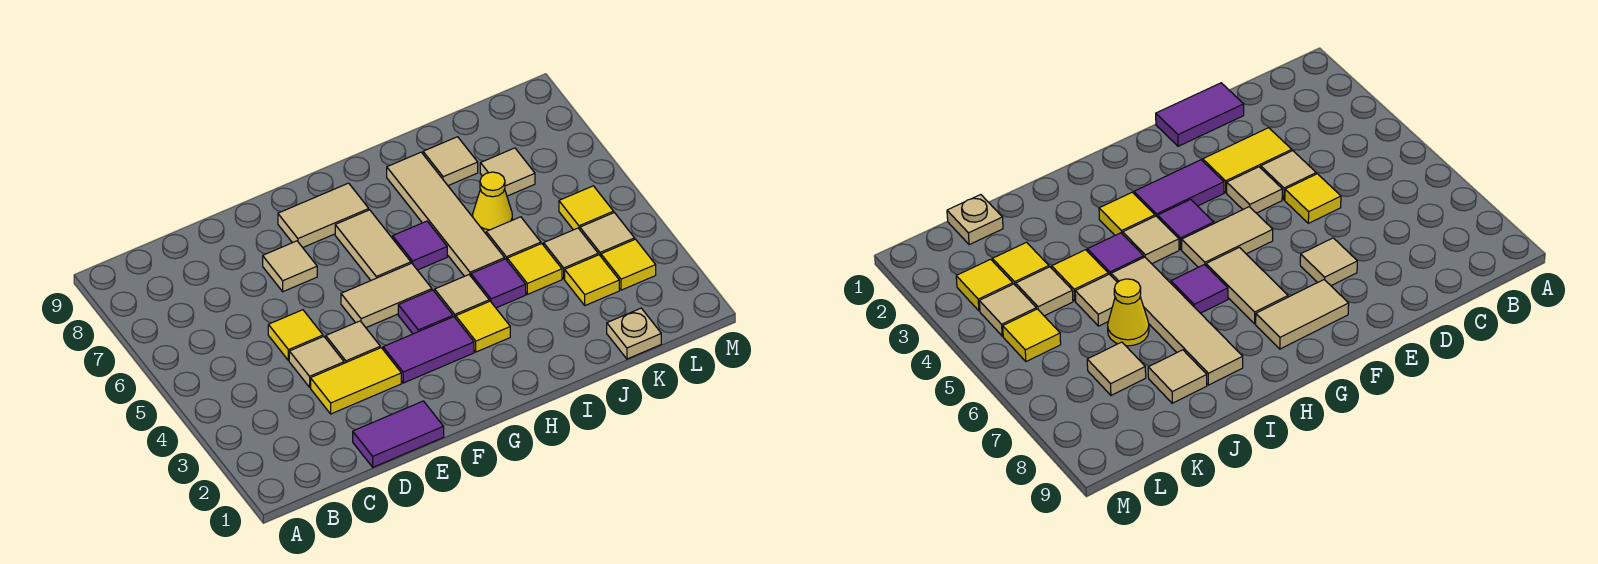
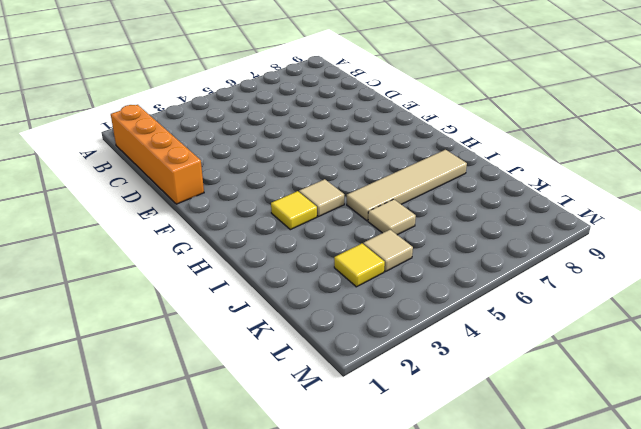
orange brick B1:E1 level 1 -> purple tile D1:E1 level 1
none -> yellow tile D3:E3 level 1
none -> tan tile D4 level 1
none -> yellow tile D5 level 1

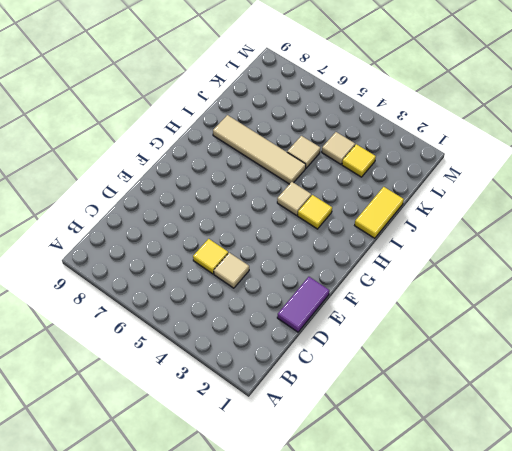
yellow tile I1:J1 level 1 -> yellow tile D3:E3 level 1
none -> tan tile E4 level 1
none -> tan tile E7 level 1
none -> purple tile F3:G3 level 1

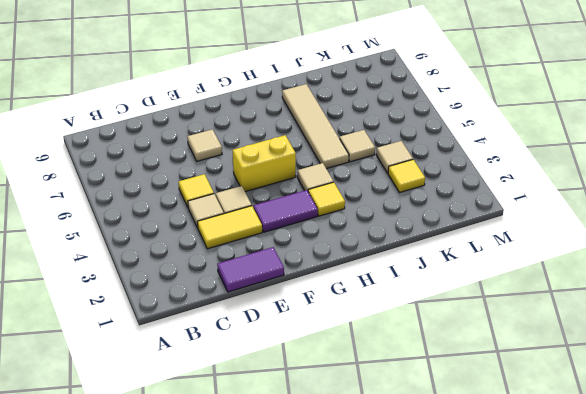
yellow brick F5:G5 level 1 -> tan tile F5:G5 level 1
none -> tan tile F8:G8 level 1
none -> purple tile G4 level 1
none -> tan tile G6:G7 level 1

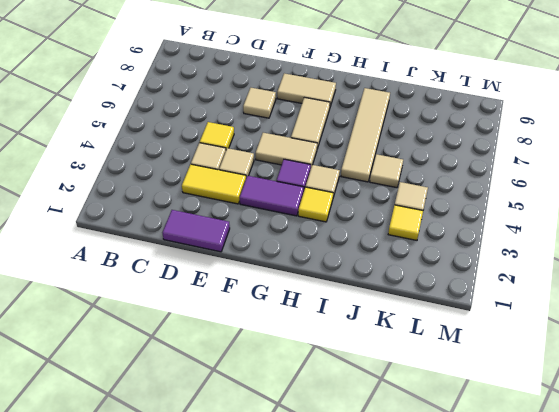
none -> purple tile H6 level 1
none -> purple tile I4 level 1
none -> yellow tile J4 level 1

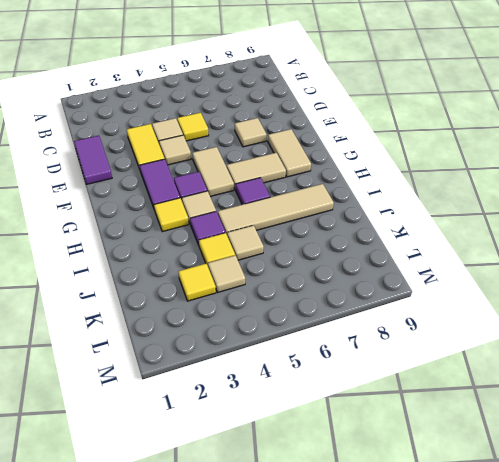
none -> yellow cone J6 level 1
none -> tan tile J8 level 1
none -> tan plate K1 level 1

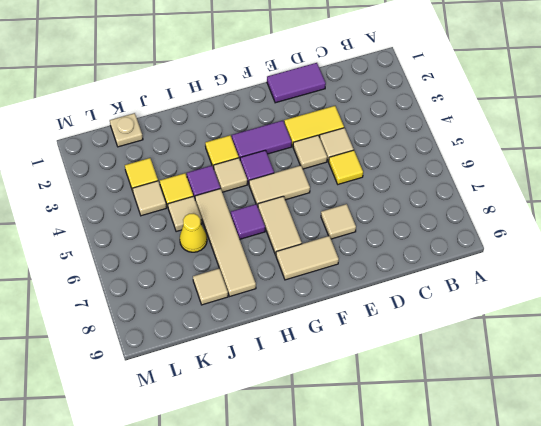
none -> tan tile K7 level 1
none -> yellow tile L3 level 1
none -> tan tile L4 level 1

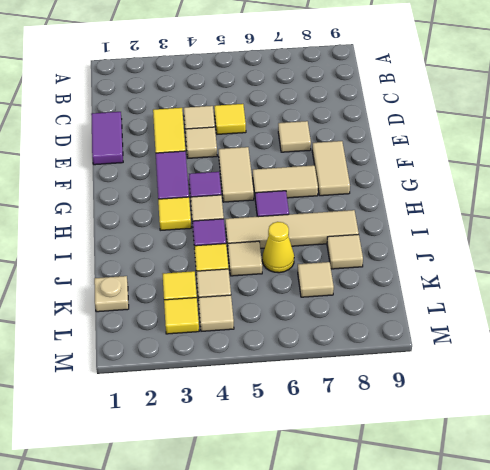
none -> yellow tile L5 level 1

